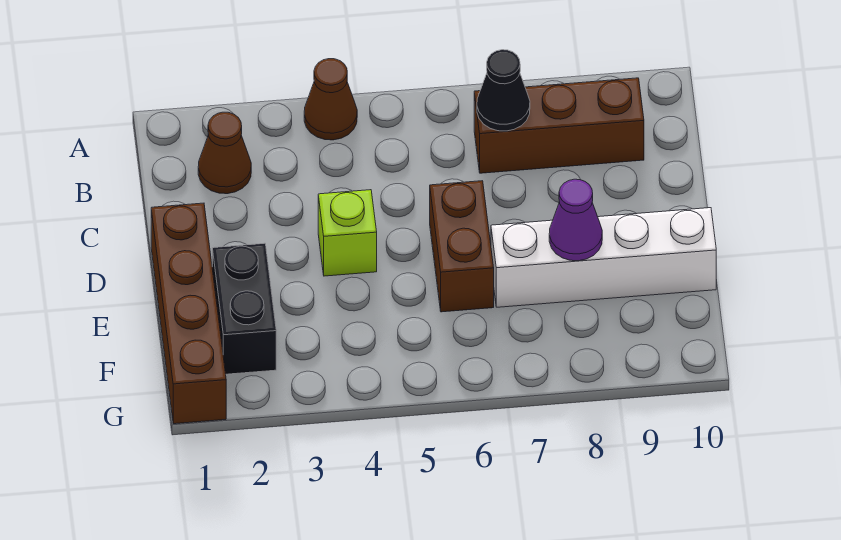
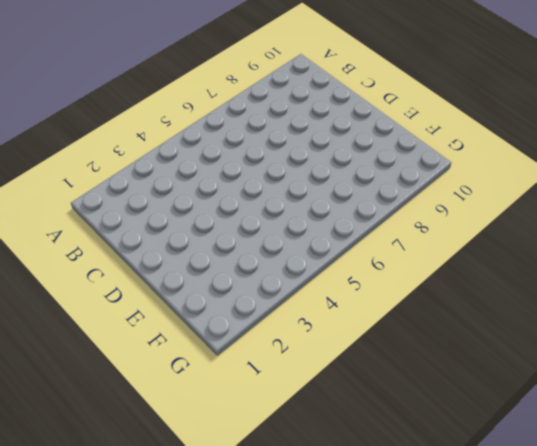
none -> brown cone A4 level 1
none -> brown cone B2 level 1

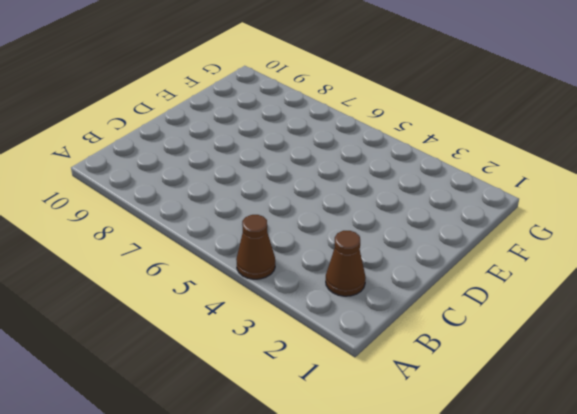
none -> brown brick B7:B9 level 1
none -> brown brick D1:G1 level 1

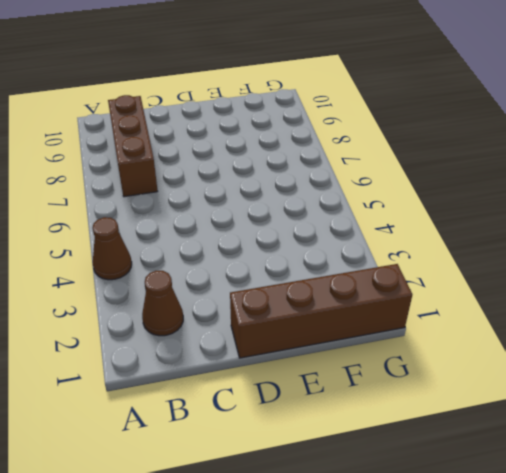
none -> lime brick D4 level 1
none -> brown brick D6:E6 level 1

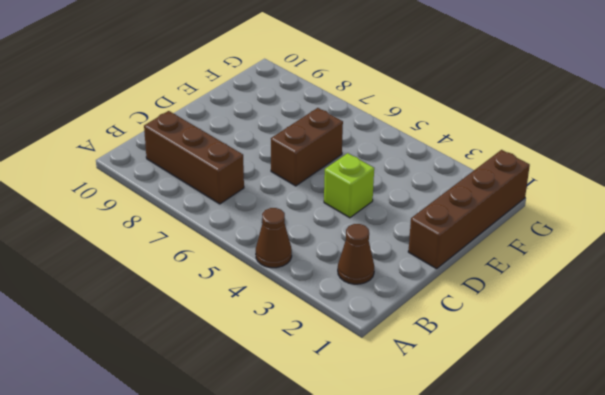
none -> black brick E2:F2 level 1
none -> white brick E7:E10 level 1

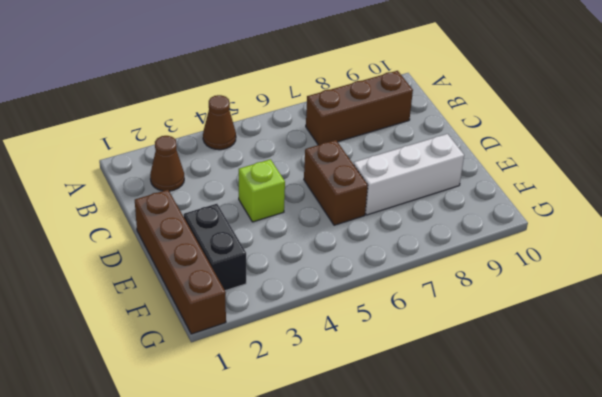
white brick E7:E9 level 1 -> white brick E7:E10 level 1
none -> black cone B7 level 2
none -> purple cone E8 level 2

